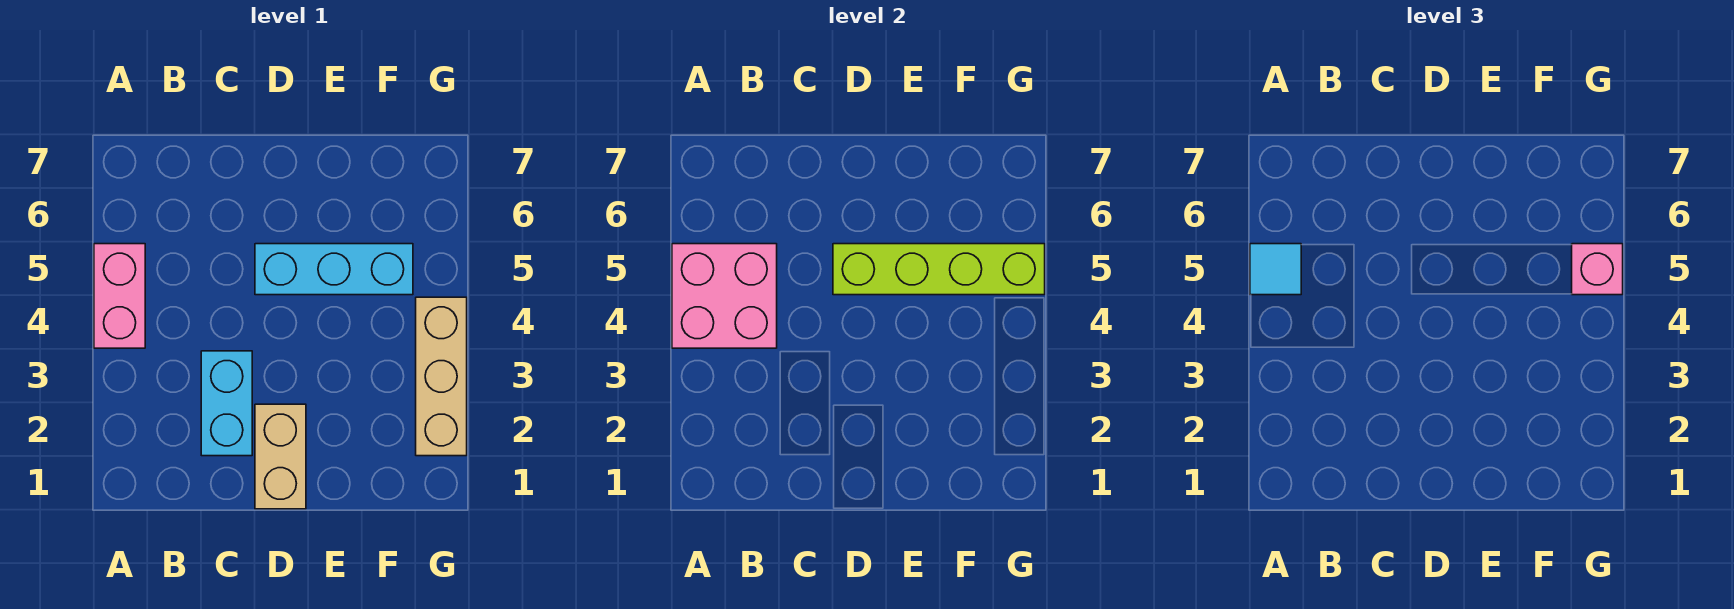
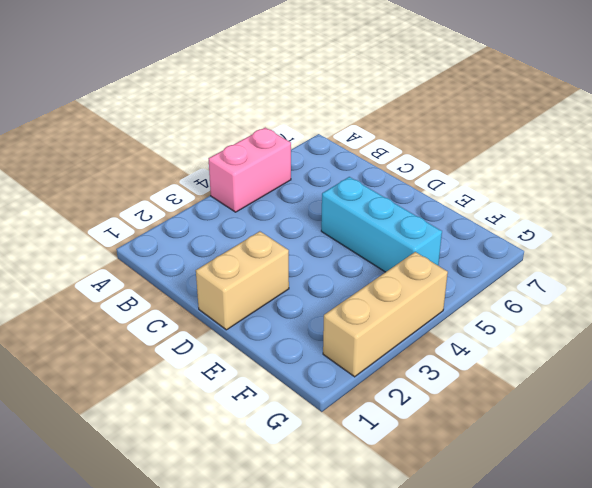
none -> cyan brick C2:C3 level 1
none -> pink brick A4:B5 level 2

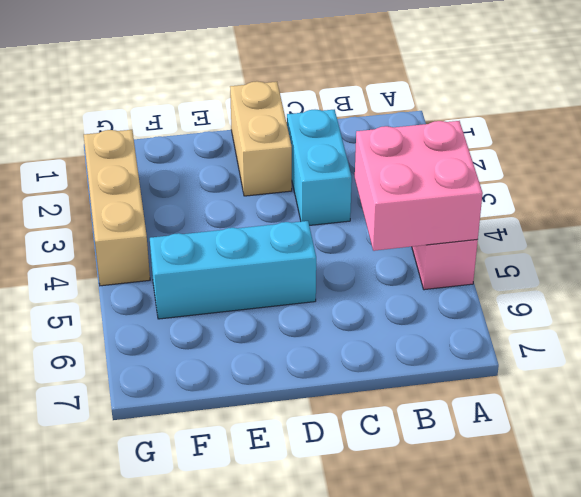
none -> lime brick D5:G5 level 2
none -> cyan tile A5 level 3

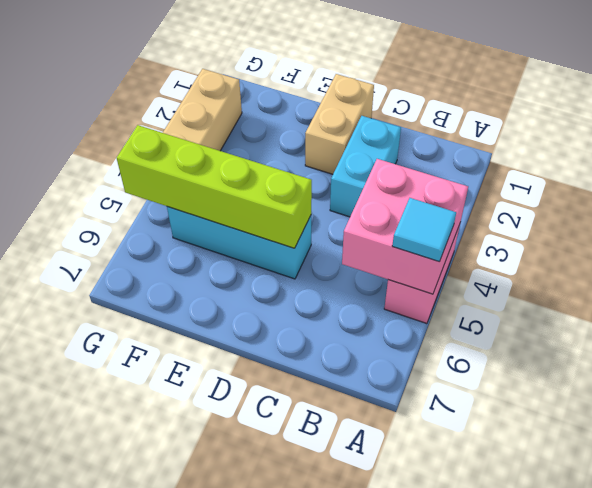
none -> pink brick G5 level 3

